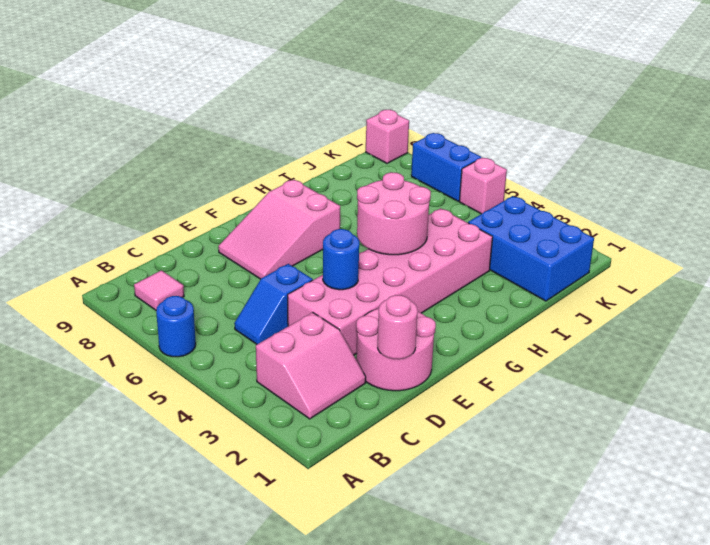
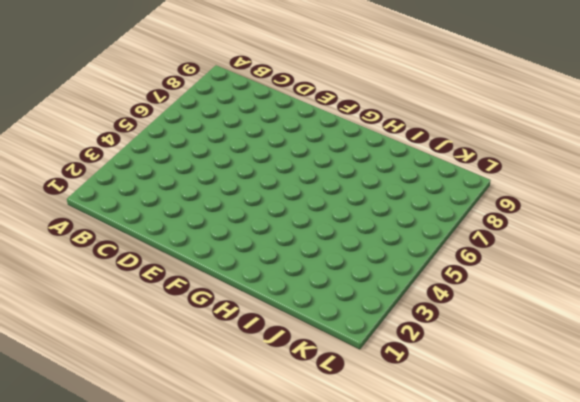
none -> blue round brick A6 level 1
none -> pink slope B2:C3 level 1 top 3
none -> pink tile B8 level 1

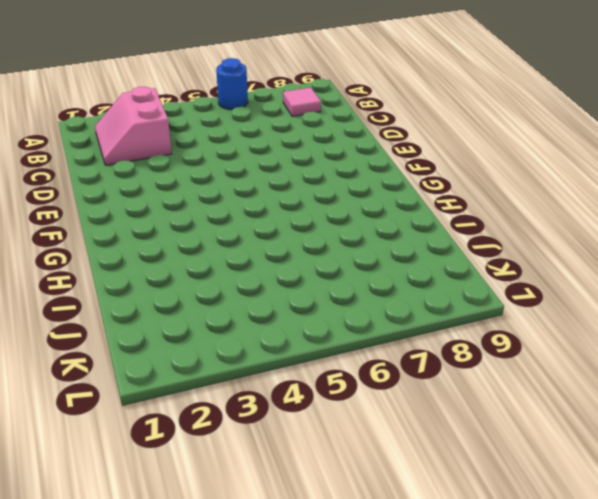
none -> blue slope C5:D5 level 1 top D
none -> pink round brick D1:E2 level 1
none -> pink brick D3:I4 level 1

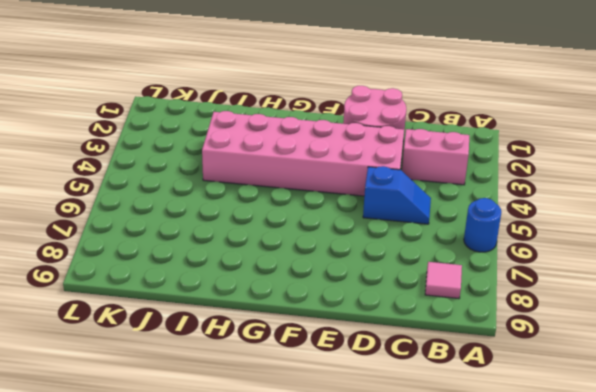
none -> pink slope E7:G8 level 1 top G
none -> blue brick J1:K3 level 1
none -> pink brick L5 level 1

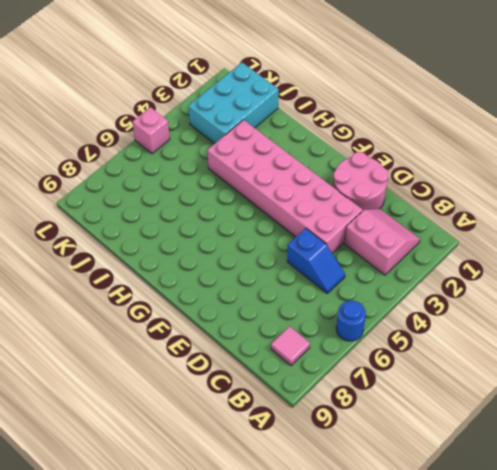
cyan brick J1:K3 level 1 -> blue brick J1:K3 level 1
none -> pink slope E7:G8 level 1 top G
none -> blue brick L6:L7 level 1
none -> pink brick L9 level 1

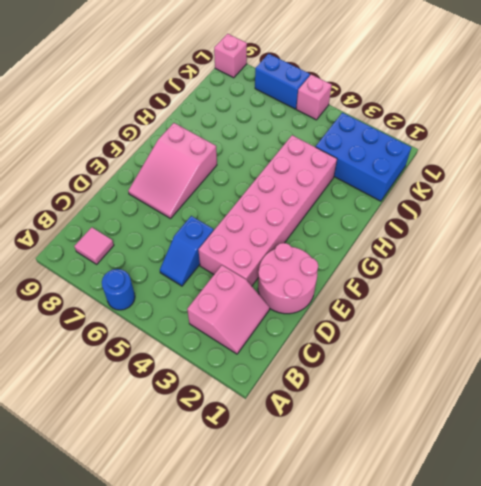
none -> pink round brick D1 level 2
none -> blue round brick E4 level 2
none -> pink round brick G4:H5 level 2

